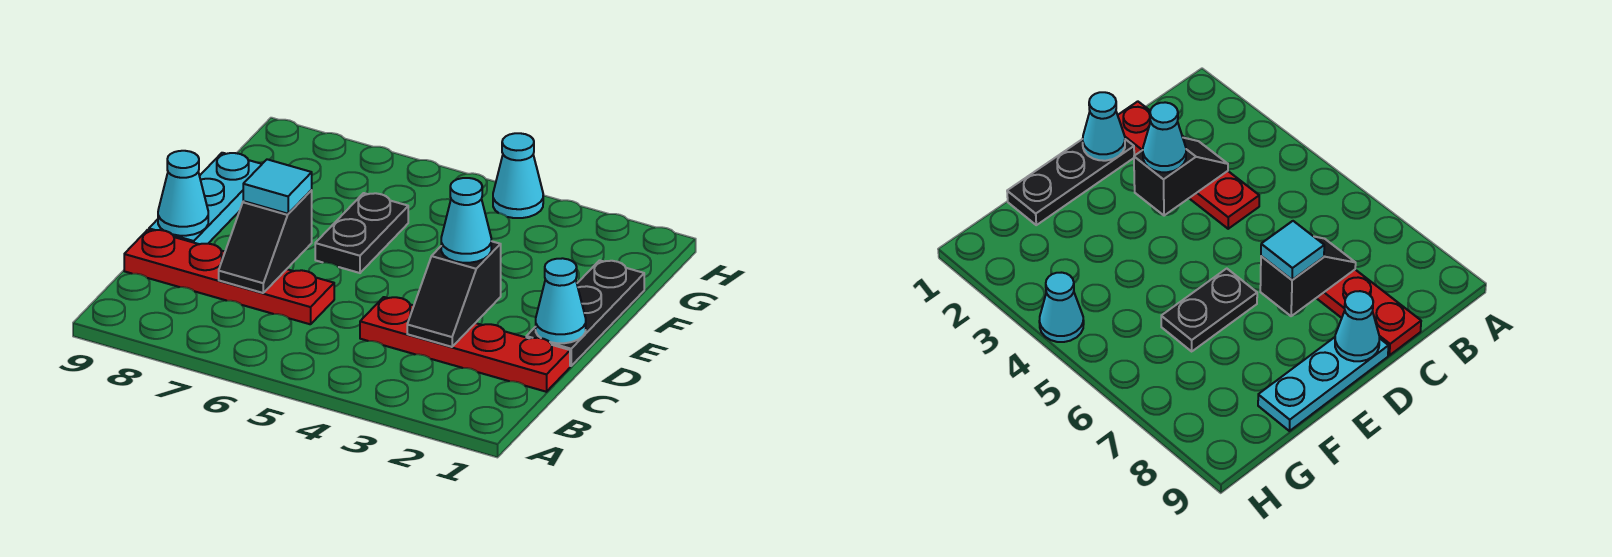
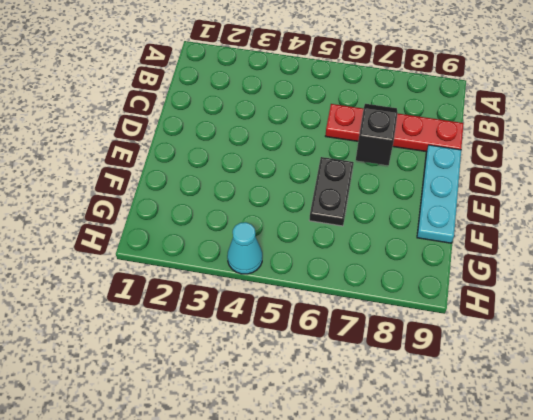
none -> red plate C1:C4 level 1
none -> black plate D1:F1 level 1
none -> black slope C3:D3 level 2 top D

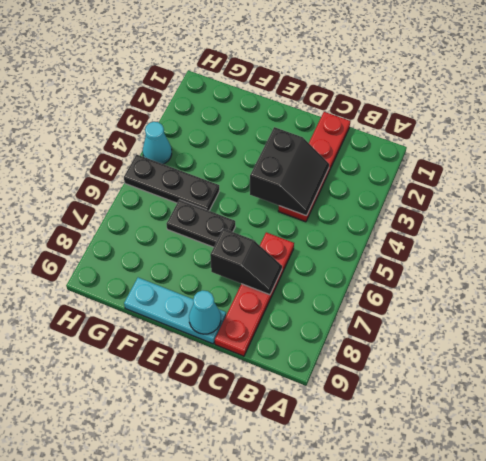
black slope C3:D4 level 2 top D -> black slope C3:D3 level 2 top D
black plate F5:H5 level 1 -> black plate D1:F1 level 1
none -> cyan cone D1 level 2
none -> cyan cone D3 level 3
none -> cyan tile D7 level 3

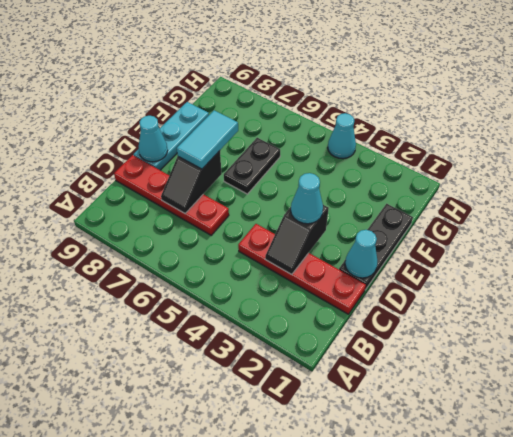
cyan tile D7:E7 level 3 -> cyan tile D7 level 3

